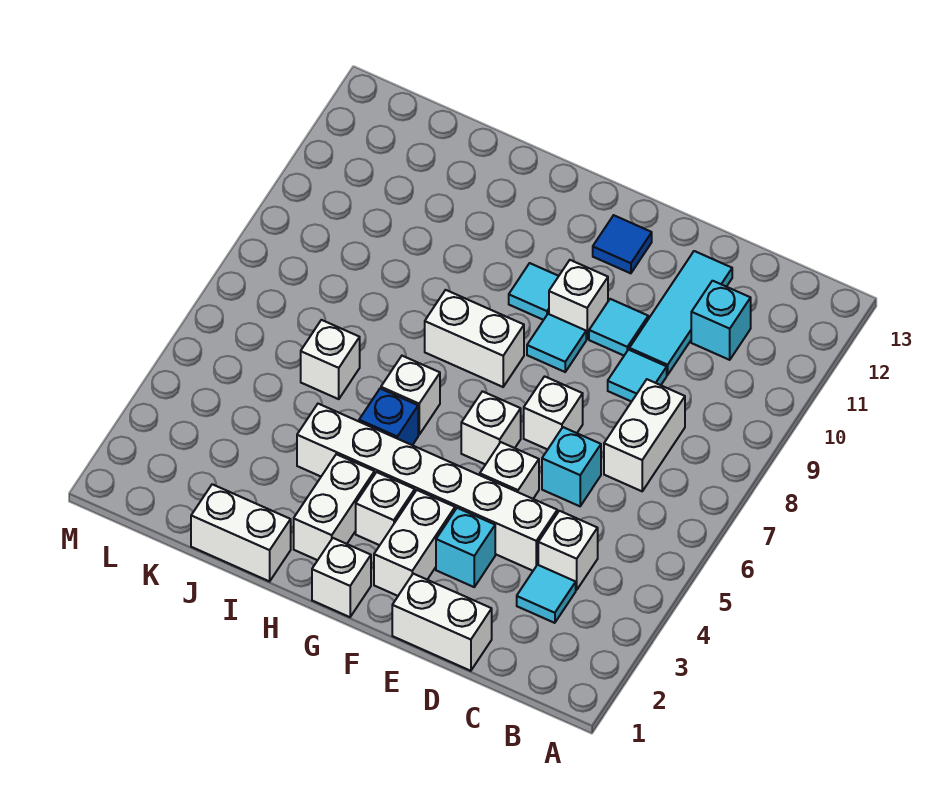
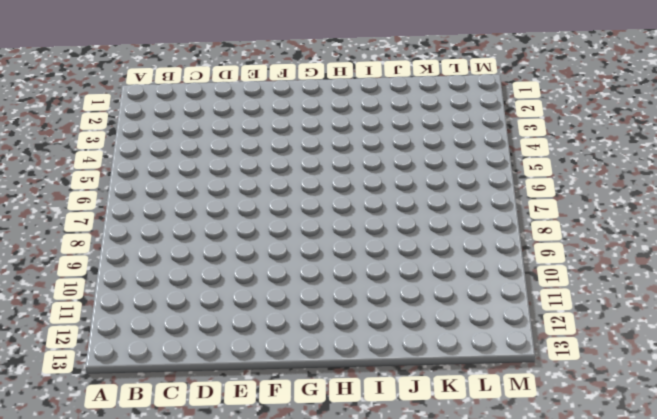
none -> cyan tile C3 level 1
none -> white brick C4 level 1
none -> white brick C7:C8 level 1

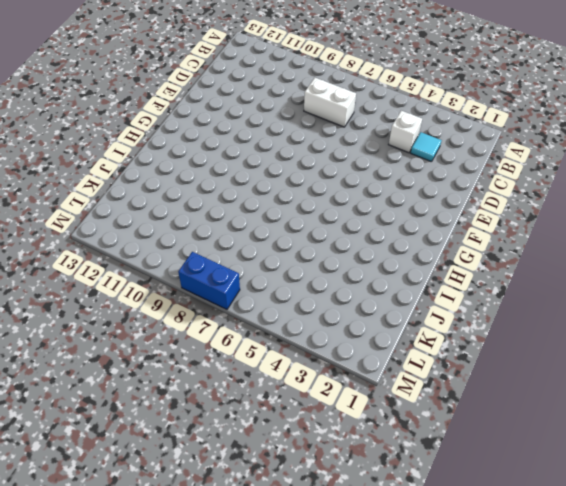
blue brick M7:M8 level 1 -> none
none -> cyan brick C11 level 1
none -> white brick D1:E1 level 1
none -> white brick D4:I4 level 1

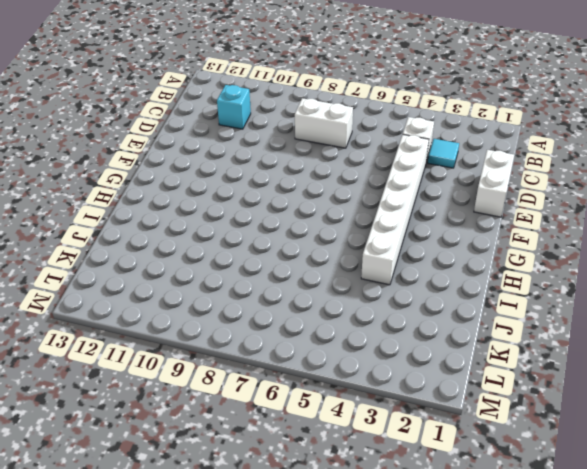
none -> cyan brick D6 level 1
none -> cyan tile D9 level 1
none -> cyan tile D10:D12 level 1

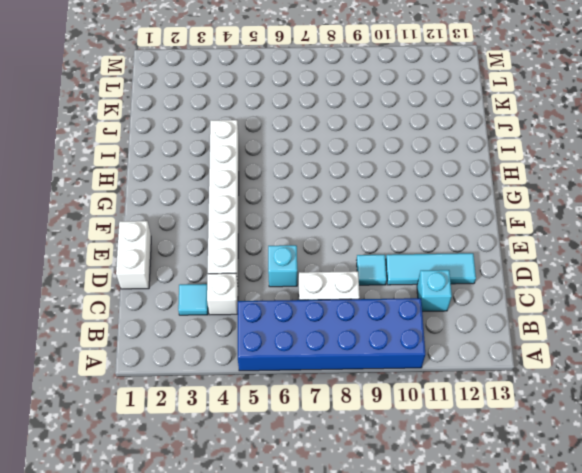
blue brick A5:B10 level 1 -> none
none -> cyan brick E3 level 1
none -> white brick E5 level 1
none -> white brick E7 level 1

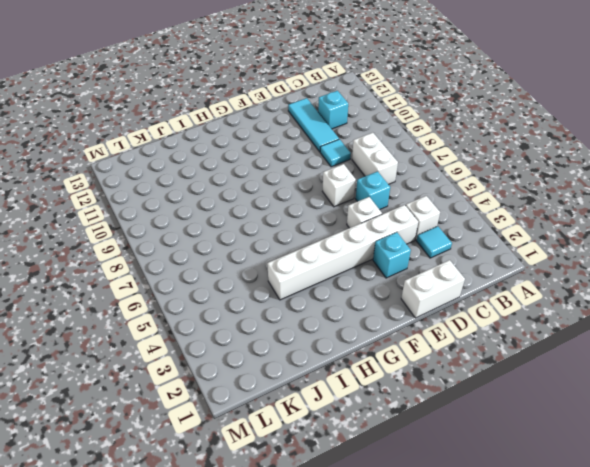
none -> cyan tile E10 level 1
none -> white brick F2:F3 level 1
none -> white brick F6 level 1

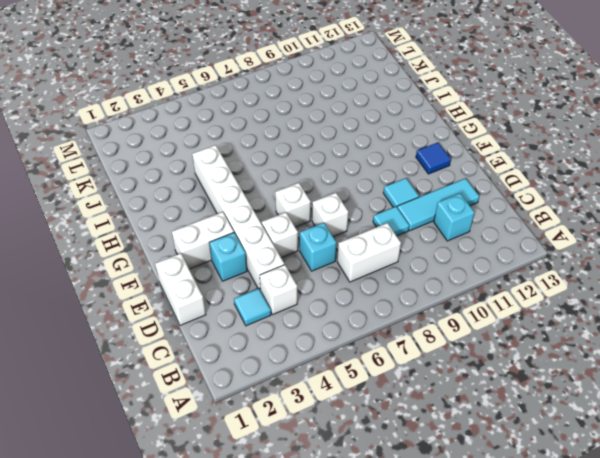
none -> cyan tile F9 level 1
none -> white brick F10 level 1
none -> white brick G1 level 1

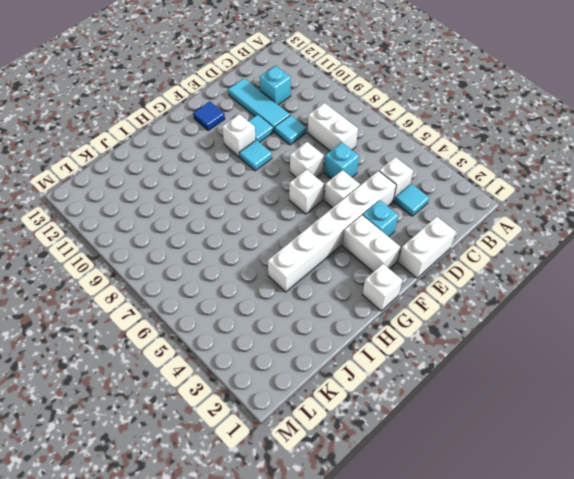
none -> white brick G3 level 1
none -> white brick G8:H8 level 1
none -> cyan tile G10 level 1

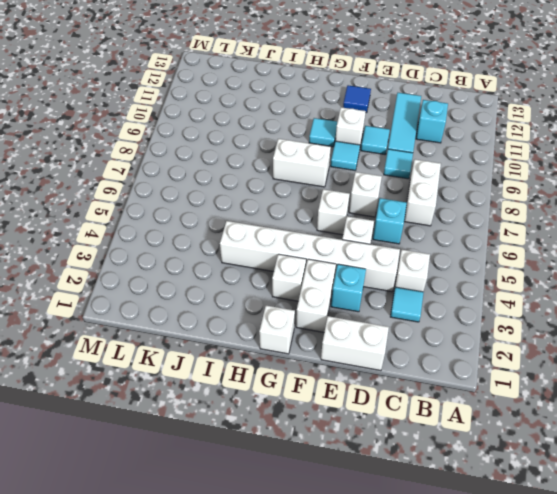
none -> white brick H2:H3 level 1
none -> blue brick H5 level 1
none -> white brick H6 level 1

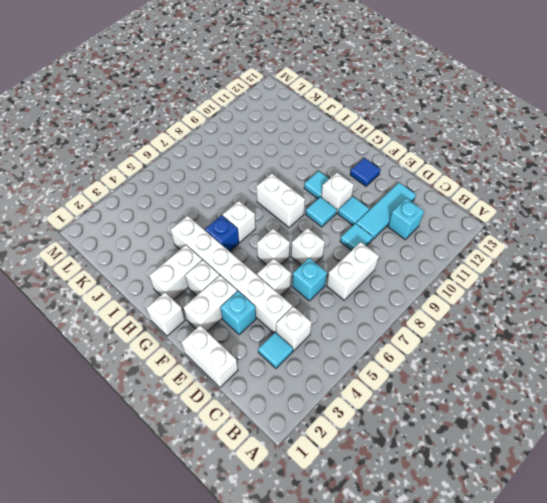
none -> white brick I1:J1 level 1
none -> white brick J6 level 1

